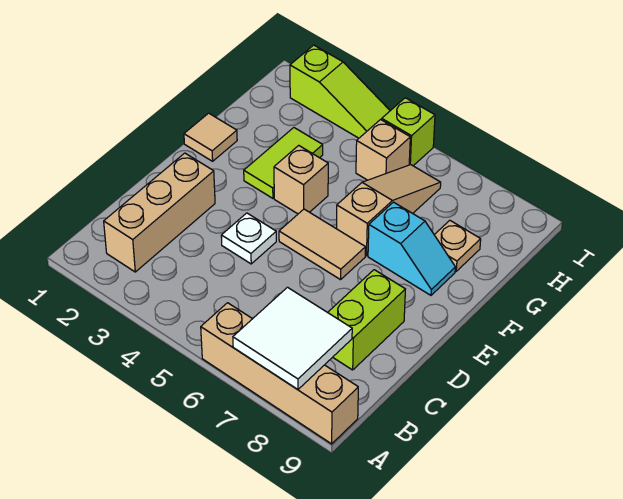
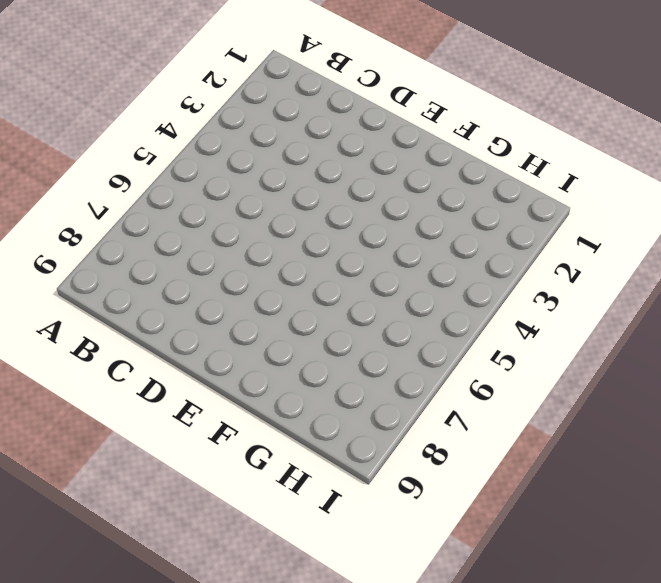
none -> tan brick A6:A9 level 1
none -> tan brick B2:D2 level 1
none -> lime brick C8:D8 level 1

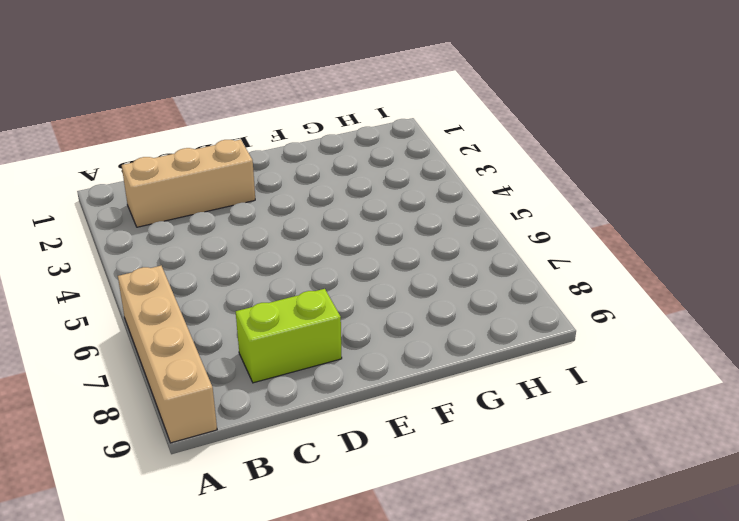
none -> white plate D4 level 1
none -> tan tile E5:E6 level 1
none -> tan tile F1 level 1

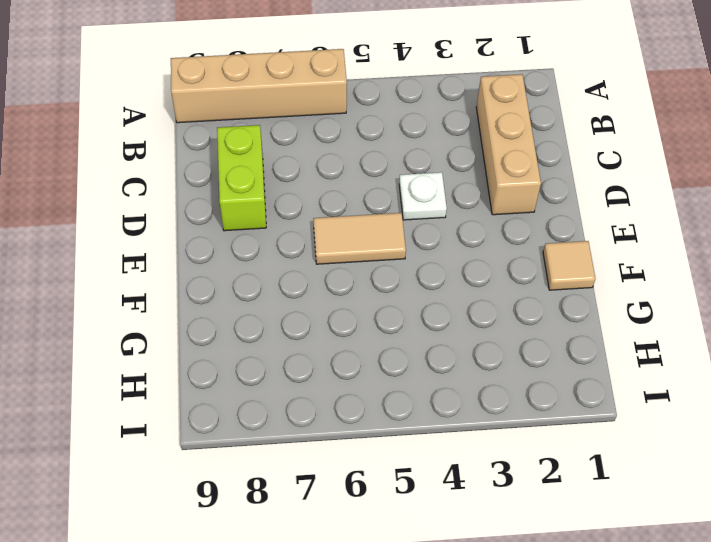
none -> lime tile F3:G3 level 1
none -> tan brick F4 level 1
none -> tan slope F6:H6 level 1 top F

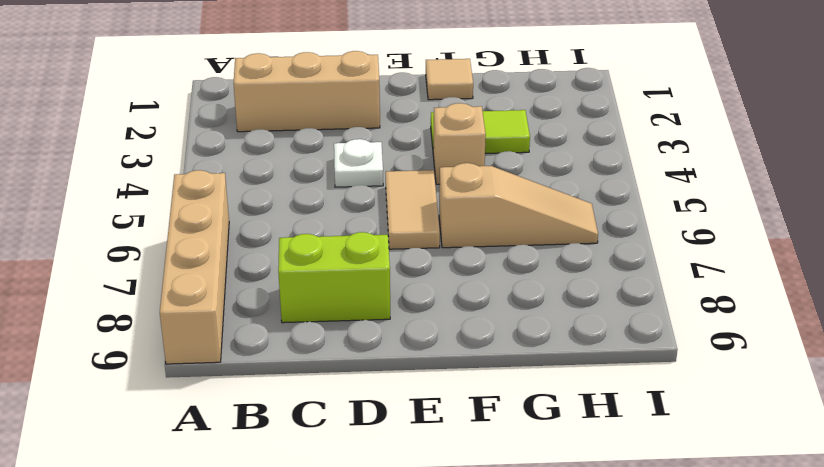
none -> cyan slope F7:F8 level 1 top 7
none -> tan plate G8 level 1
none -> tan brick H5 level 1

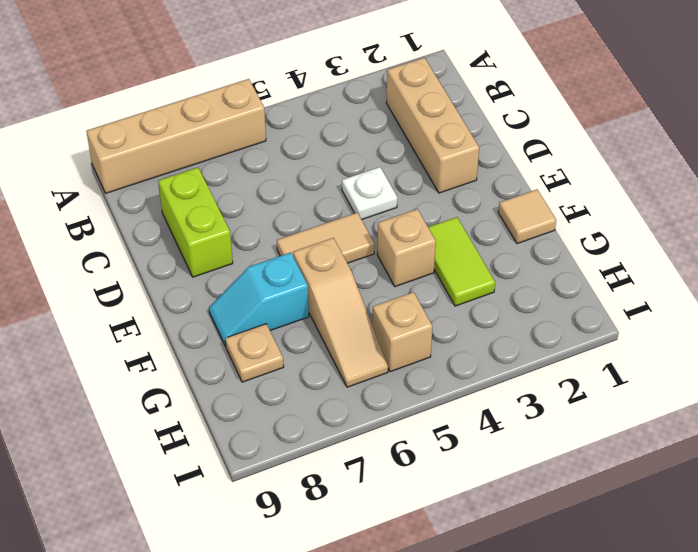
none -> lime slope I2:I4 level 1 top 2
none -> lime brick I5 level 1
none -> white tile A7:B8 level 2

